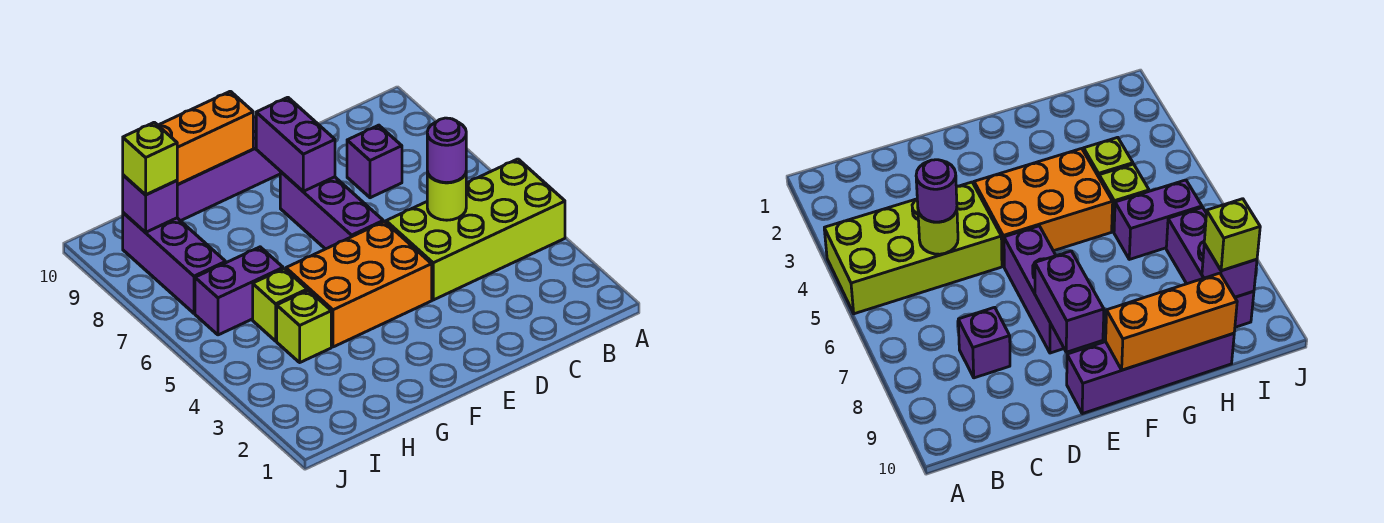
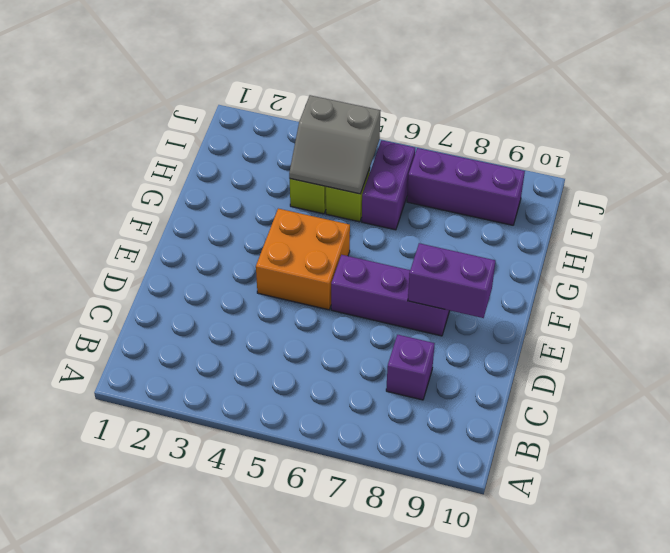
orange brick E4:F5 level 1 -> orange brick E4:G5 level 1
grey slope H4:I5 level 2 top I -> none
none -> lime brick A4:D5 level 1
none -> purple brick E10:H10 level 1
none -> lime round brick C5 level 2

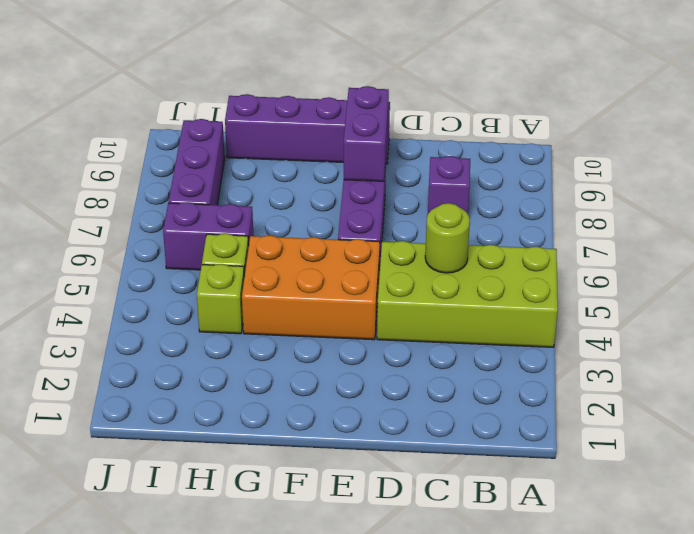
none -> orange brick F10:H10 level 2
none -> purple brick I9 level 2
none -> purple round brick C5 level 3

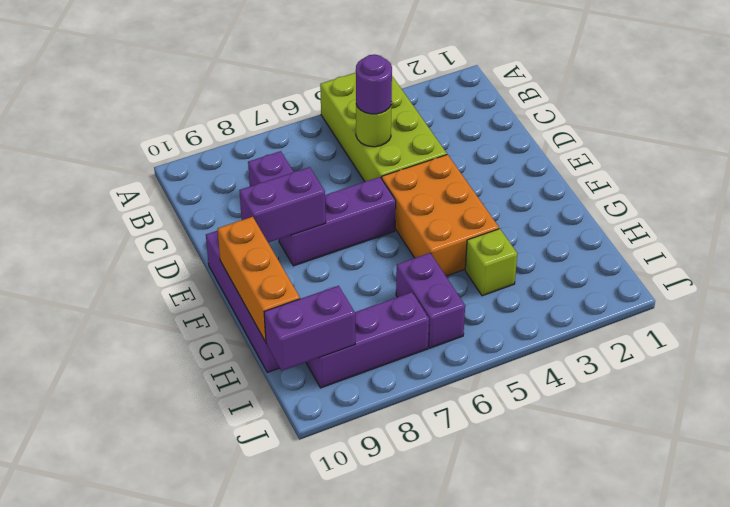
purple brick I9:I10 level 2 -> purple brick I9 level 2
none -> lime brick H5 level 1
none -> lime brick I9 level 3

